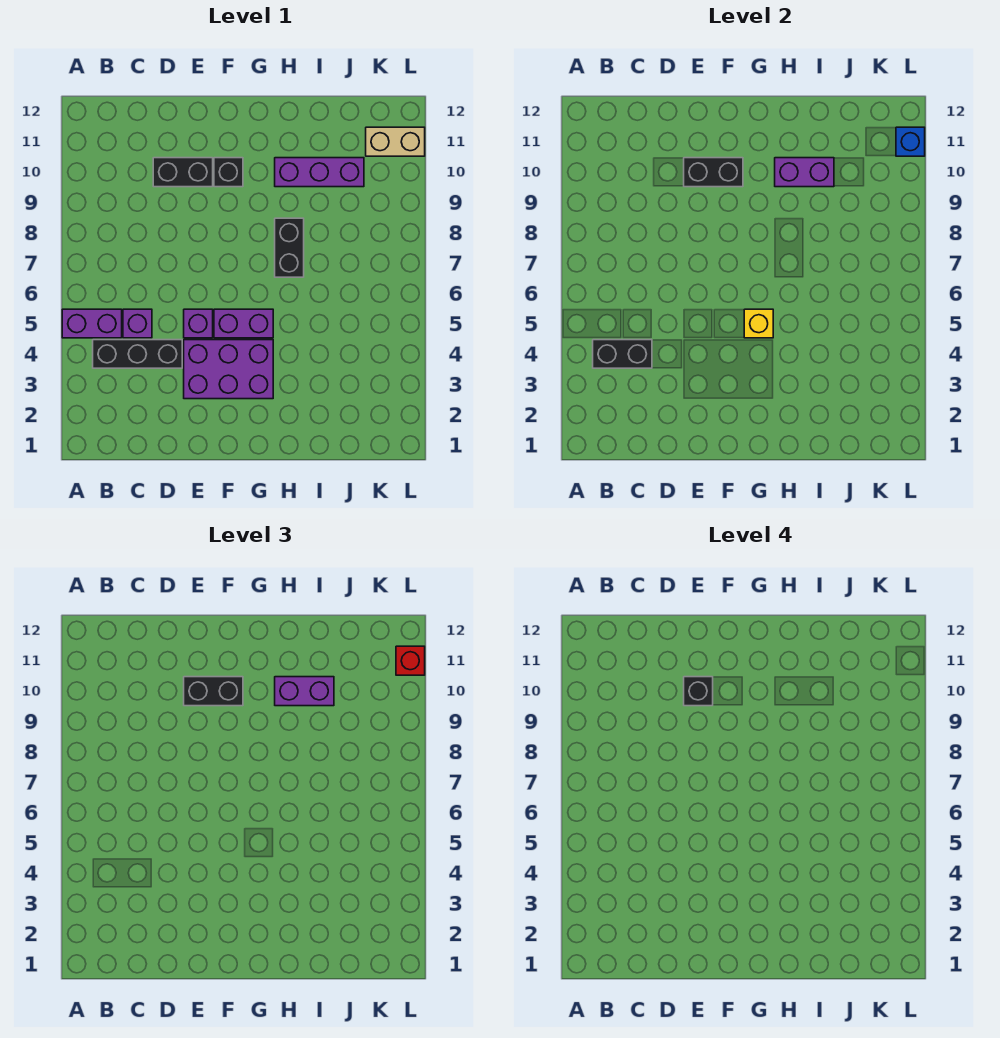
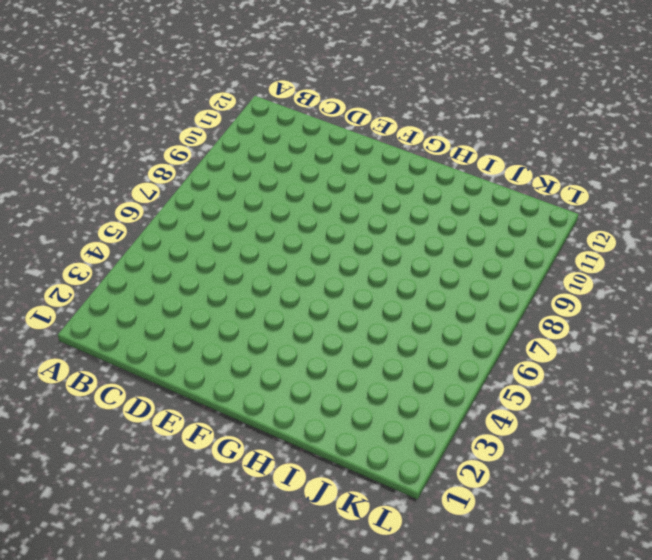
none -> purple brick A5:B5 level 1
none -> black brick B4:D4 level 1
none -> purple brick C5 level 1

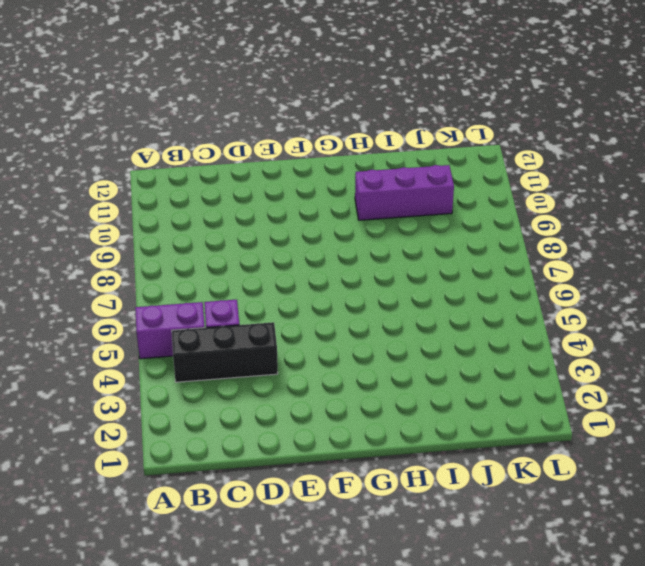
none -> black brick D10:E10 level 1
none -> purple brick E3:G4 level 1
none -> purple brick E5 level 1

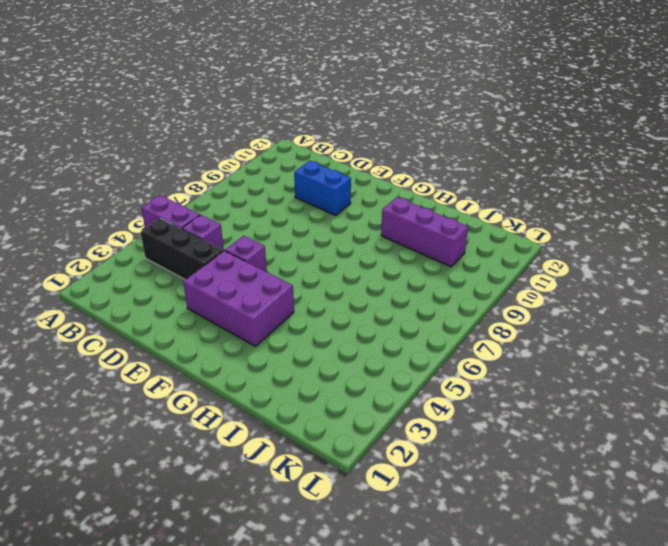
blue brick D10:E10 level 1 -> black brick D10:E10 level 1
none -> purple brick F5:G5 level 1
none -> black brick F10 level 1
none -> black brick H7:H8 level 1

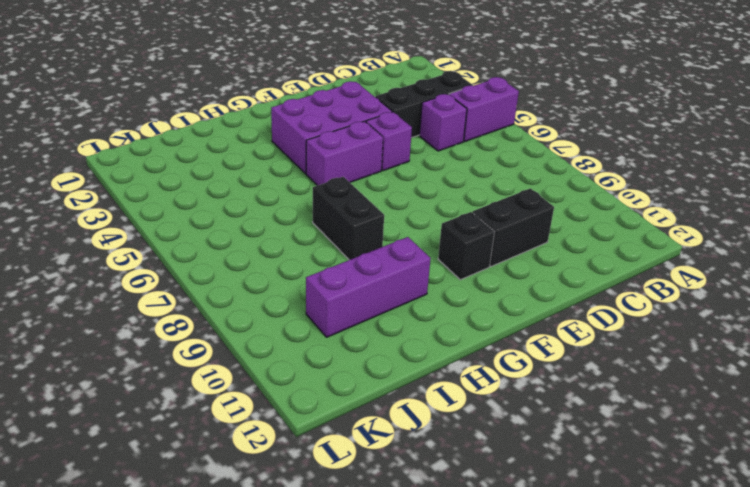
none -> tan brick K11:L11 level 1
none -> black brick B4:C4 level 2
none -> black brick E10:F10 level 2

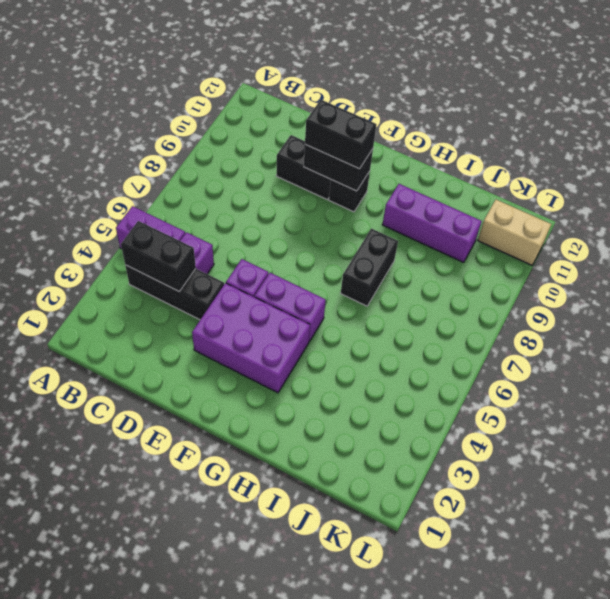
none -> yellow brick G5 level 2
none -> purple brick H10:I10 level 2
none -> blue brick L11 level 2

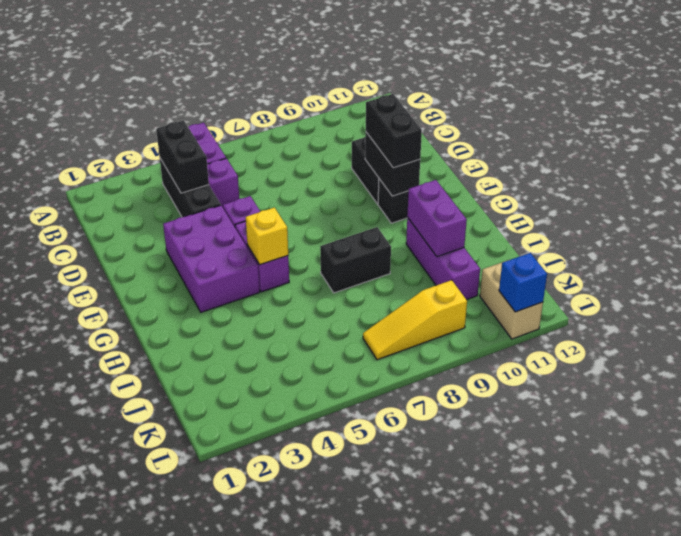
yellow slope K7:K9 level 1 top 9 -> none
none -> purple brick H10:I10 level 3
none -> red brick L11 level 3
none -> black brick E10 level 4

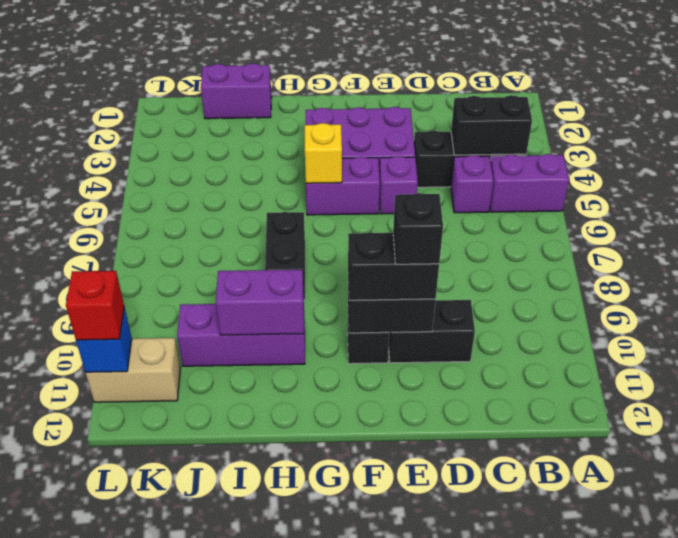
purple brick I1:J1 level 1 -> purple brick H10:I10 level 3

